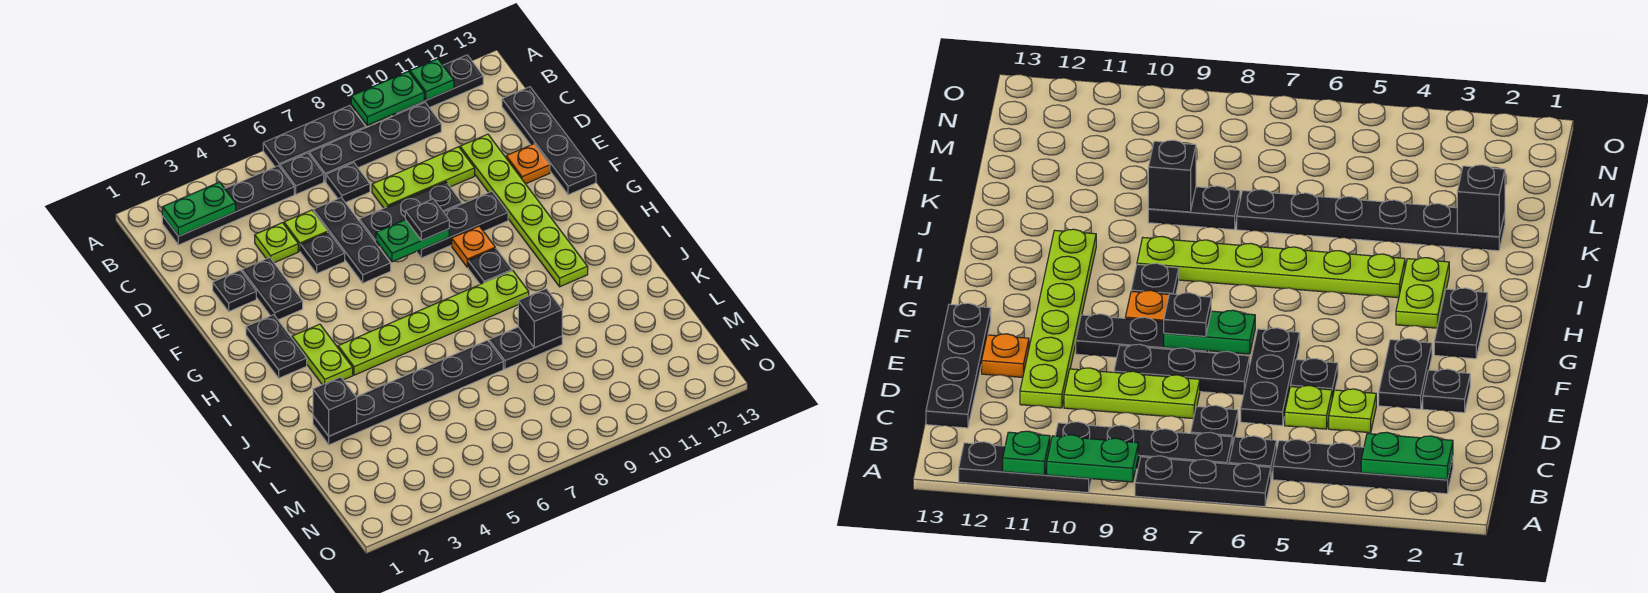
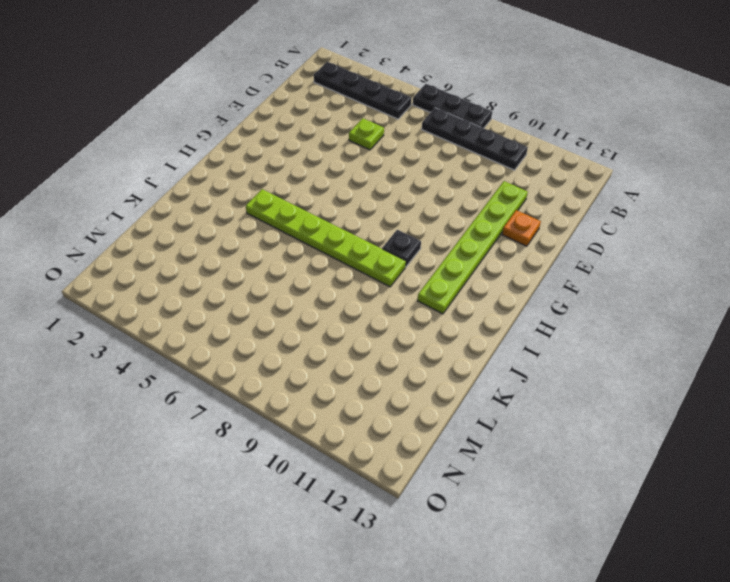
none -> black plate A10:A12 level 1
none -> black plate B6 level 1
none -> black plate C7 level 1
none -> black plate C13:F13 level 1

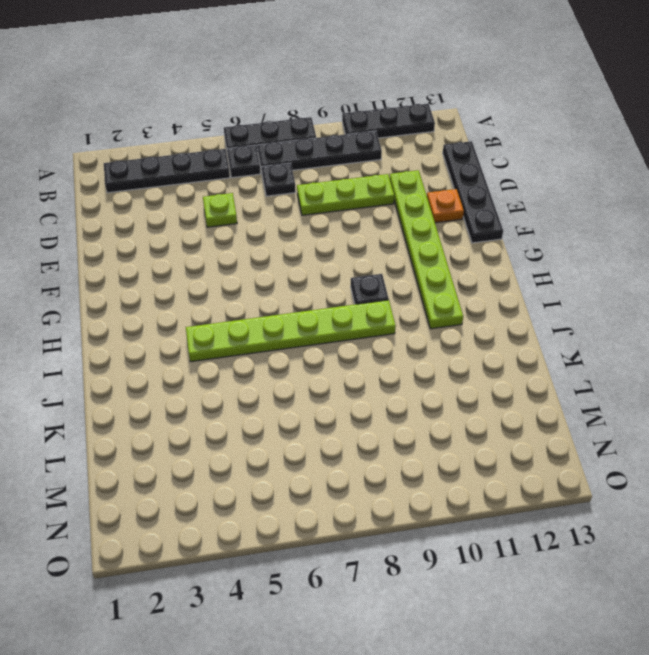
none -> lime plate D4 level 1
none -> black plate D6:F6 level 1
none -> black plate E2 level 1
none -> black plate E3:F3 level 1

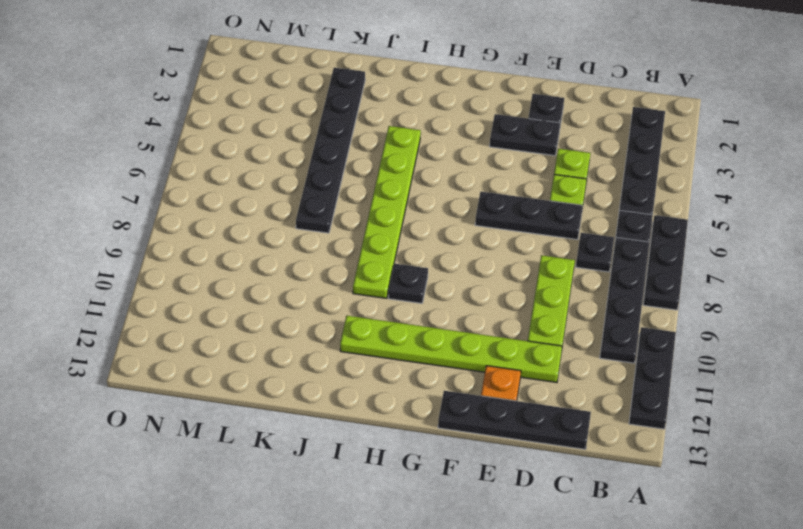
none -> black plate E5 level 1
none -> black plate E7:E9 level 1
none -> black plate F8:F10 level 1
none -> black plate G2:H2 level 1

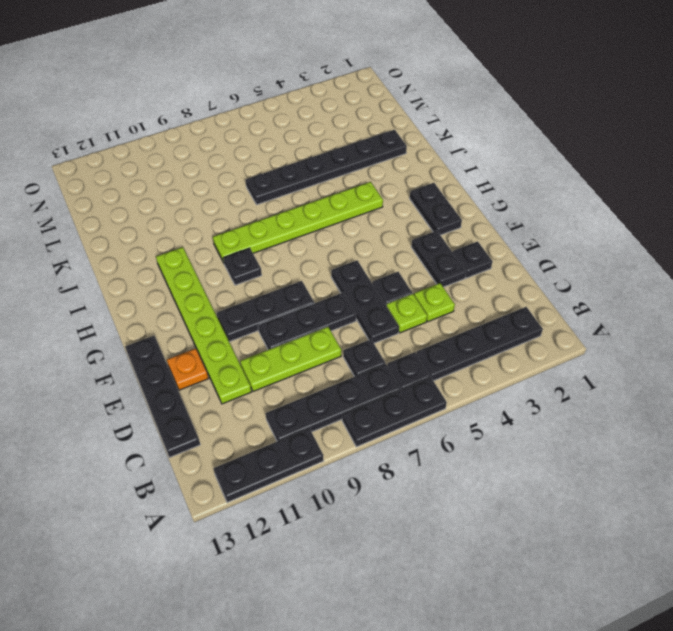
none -> orange plate G9 level 1
none -> lime plate H3:I3 level 1
none -> black plate K8:K9 level 1
none -> green plate A9:A10 level 2

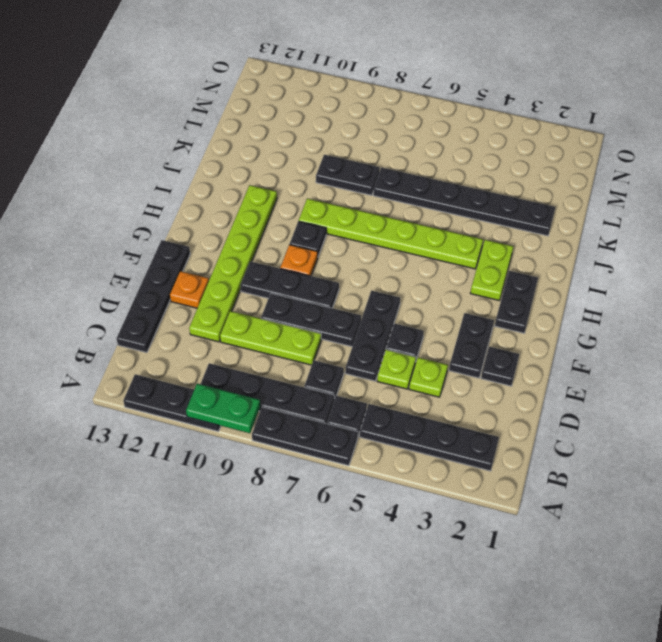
none -> green plate A11 level 2
none -> green plate B2:B3 level 2
none -> green plate F7:F8 level 2
none -> black brick K2 level 2

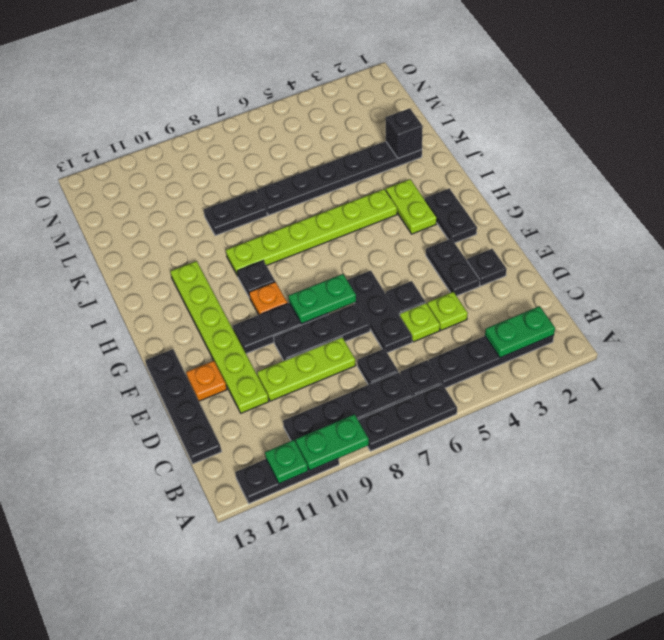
none -> black brick K9 level 2
none -> black plate F8 level 3

